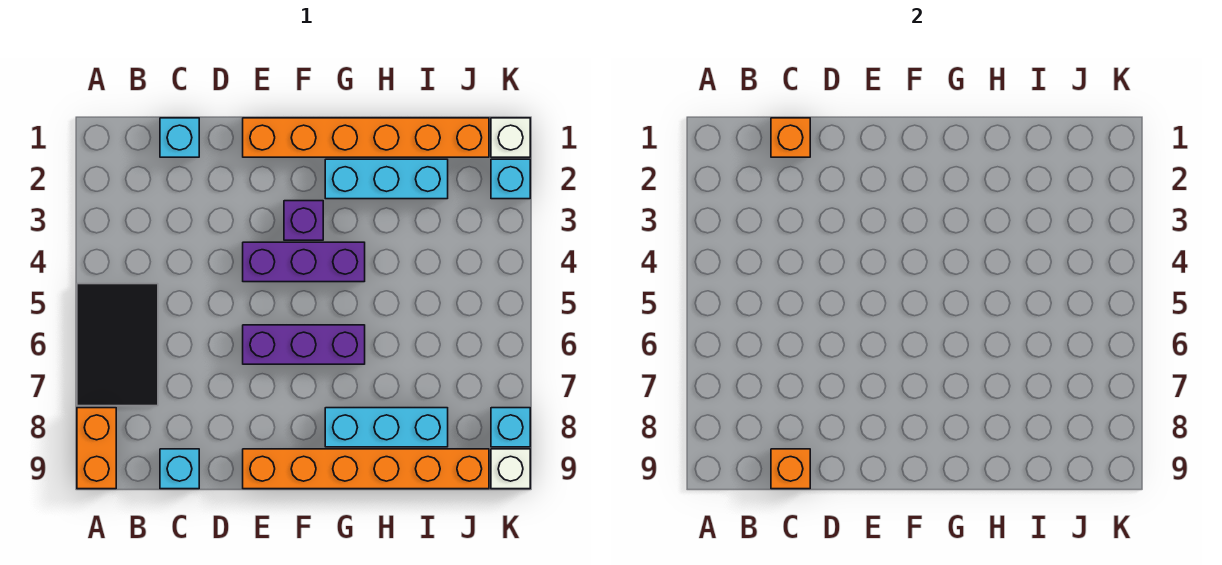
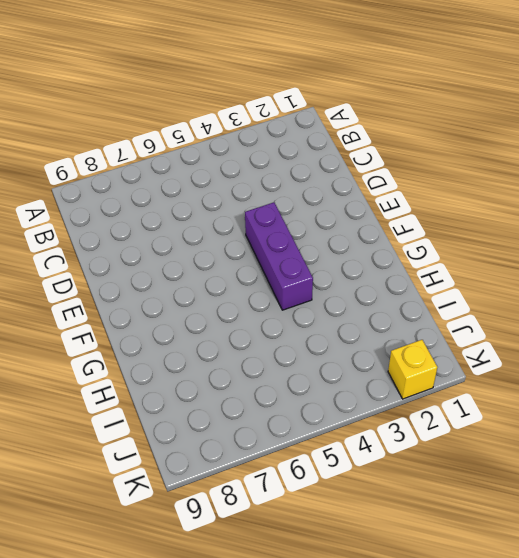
yellow brick K2 level 1 -> cyan brick K2 level 1
none -> black tile A5:B7 level 1
none -> orange brick A8:A9 level 1
none -> cyan brick C1 level 1

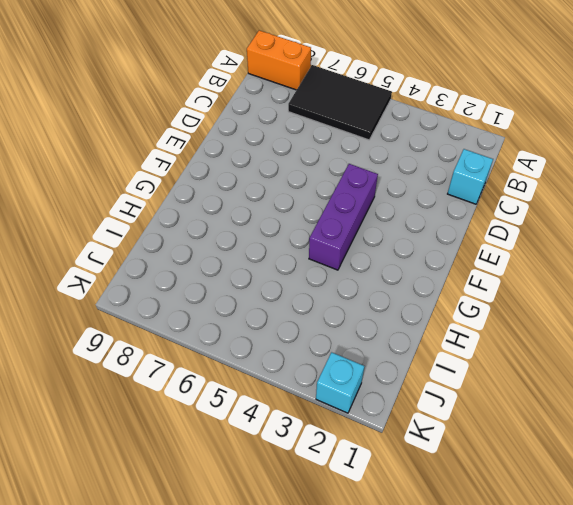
none -> cyan brick C9 level 1
none -> orange brick E1:J1 level 1
none -> purple brick E6:G6 level 1

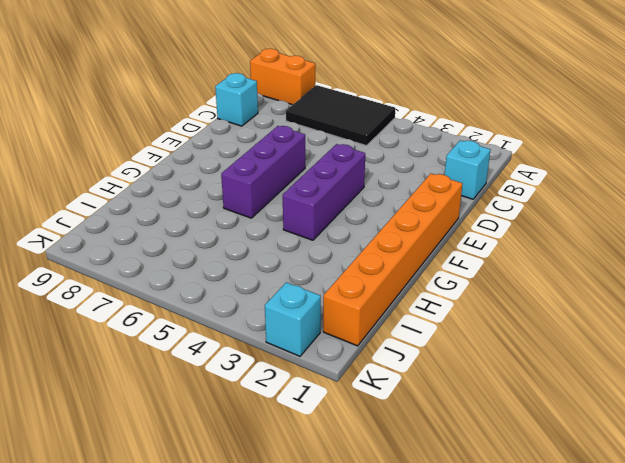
none -> orange brick E9:J9 level 1
none -> purple brick F3 level 1
none -> cyan brick G2:I2 level 1

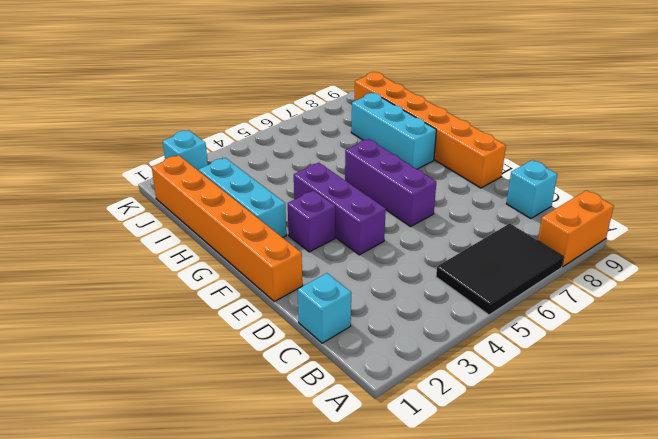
none -> white brick K1 level 1
none -> cyan brick K8 level 1
none -> white brick K9 level 1

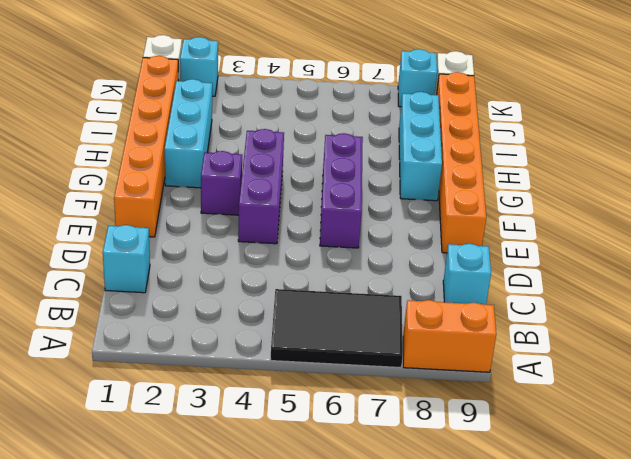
none -> orange brick C1 level 2
none -> orange brick C9 level 2

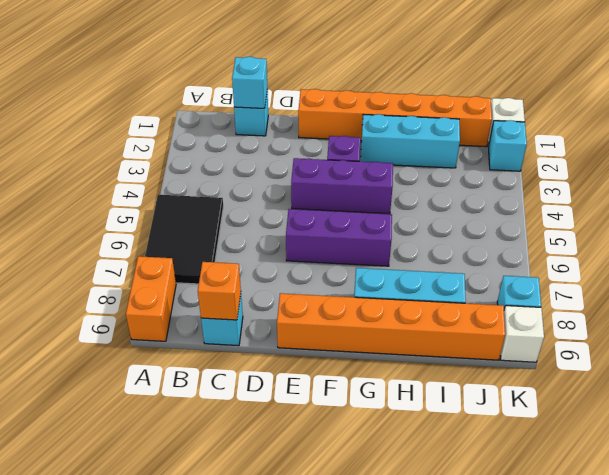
cyan brick C1 level 2 -> orange brick C1 level 2

